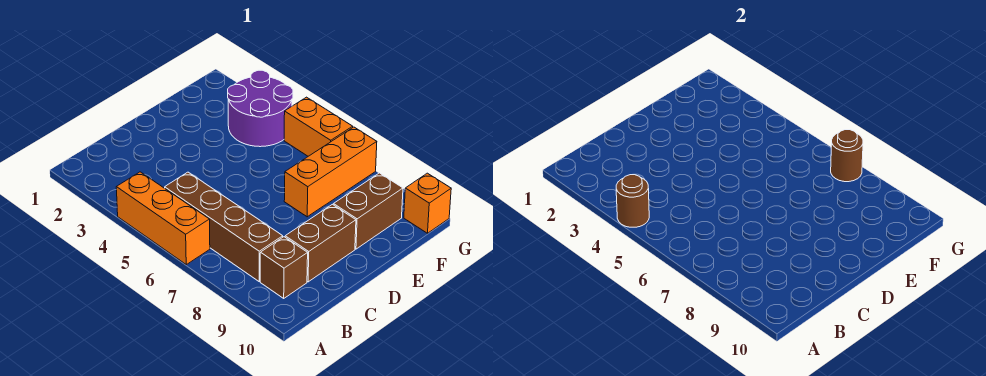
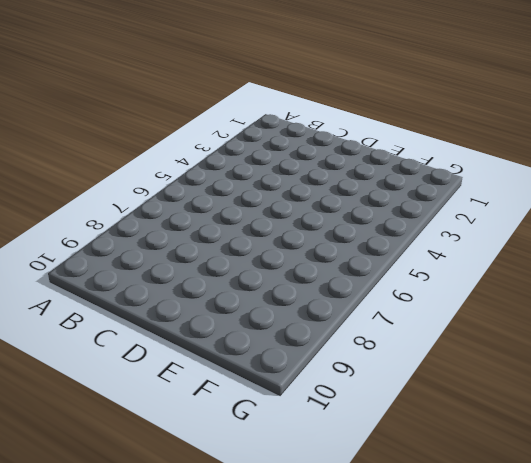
none -> orange brick A4:A6 level 1
none -> brown brick B5:B8 level 1

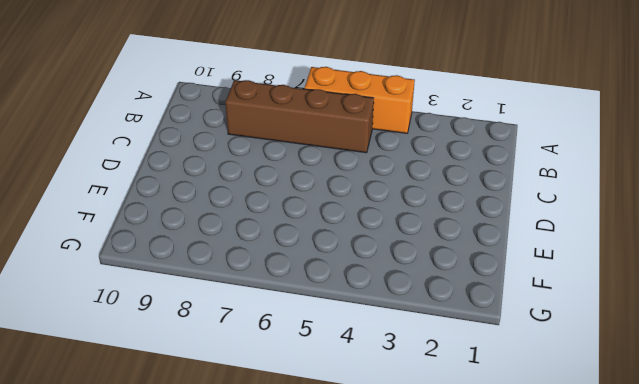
none -> brown brick B9 level 1
none -> brown brick C9:D9 level 1

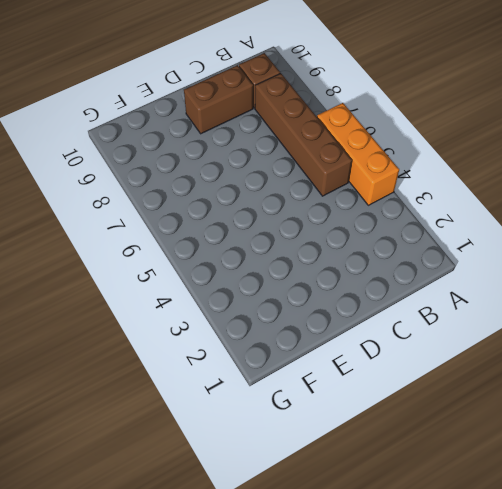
none -> orange brick E7:G7 level 1
none -> brown brick E9:F9 level 1

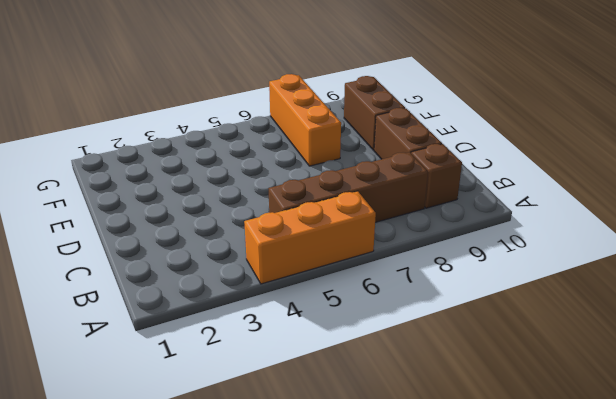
none -> purple round brick F3:G4 level 1
none -> orange brick G5:G6 level 1

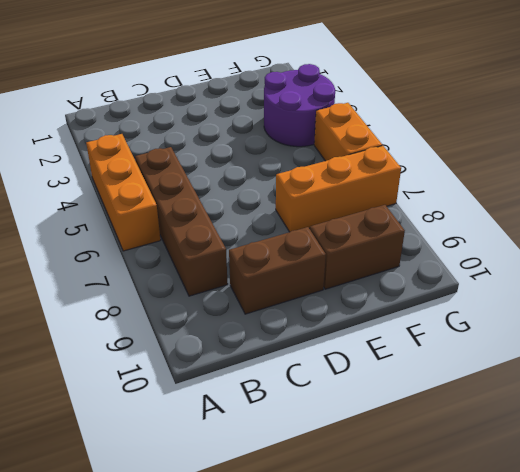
none -> brown brick B9 level 1
none -> orange brick G10 level 1

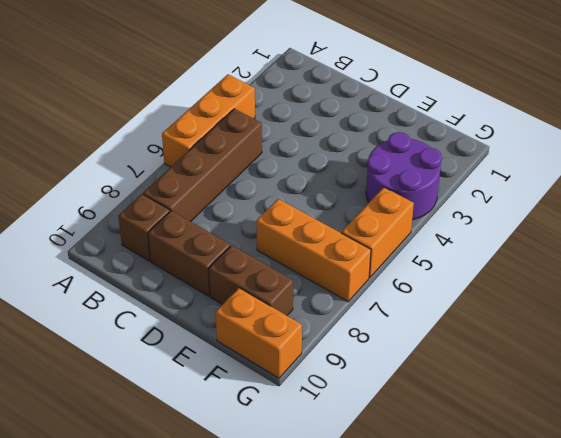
orange brick F10:G10 level 1 -> orange brick G10 level 1
none -> brown round brick A4 level 2
none -> brown round brick G7 level 2

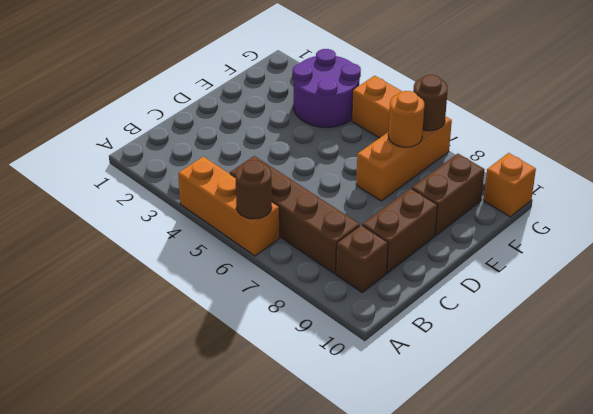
brown round brick A6 level 2 -> brown round brick A4 level 2
orange round brick F7 level 2 -> none

